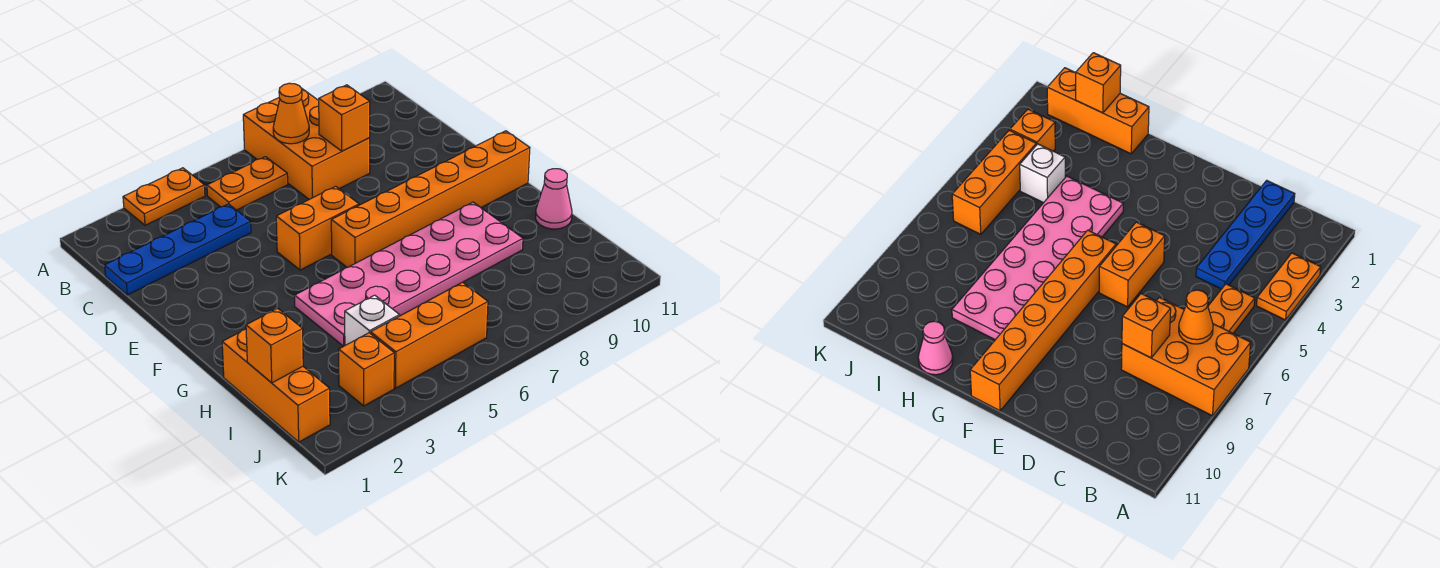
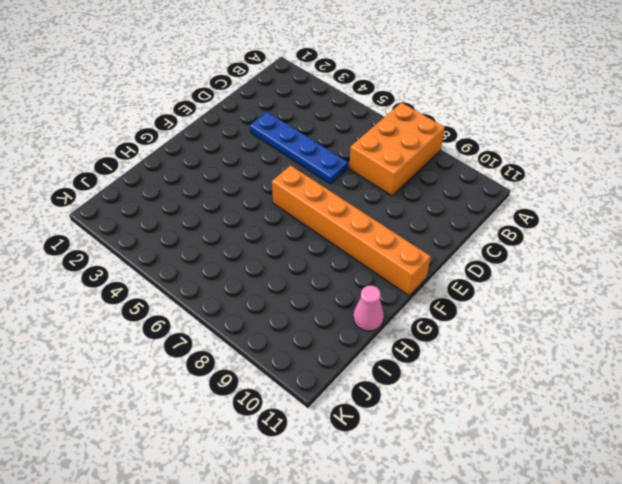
blue plate D3:D6 level 1 -> blue plate C1:C4 level 1
none -> orange plate A3:A4 level 1
none -> orange plate B5:B6 level 1
none -> orange brick E5:E6 level 1

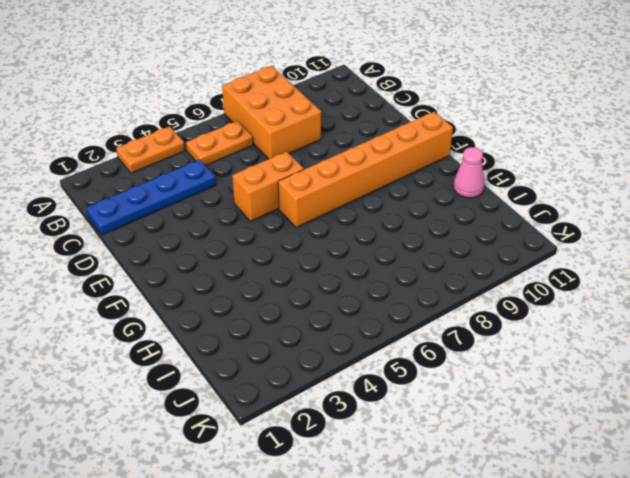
none -> pink plate G4:H9 level 1
none -> orange brick H1:J1 level 1
none -> white brick I4 level 1

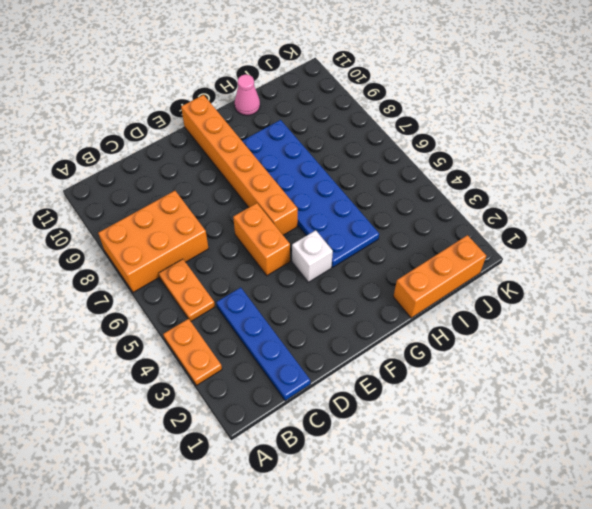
white brick F4 level 1 -> white brick I4 level 1
blue plate G4:H9 level 1 -> pink plate G4:H9 level 1
none -> orange brick J3 level 1
none -> orange brick J4:J6 level 1
none -> orange cone B7 level 2

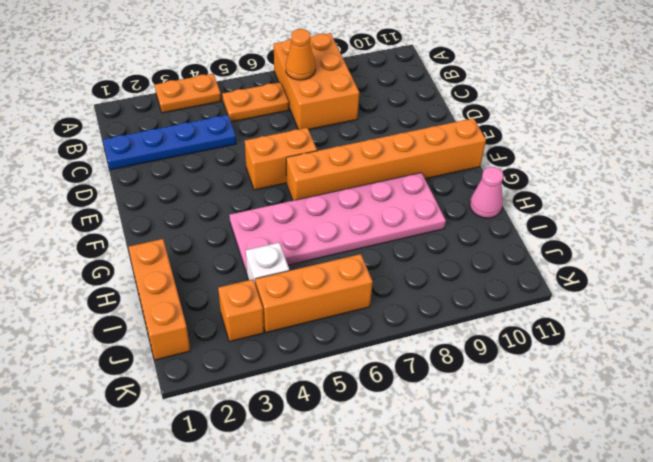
none -> orange brick C8 level 2
none -> orange brick I1 level 2

